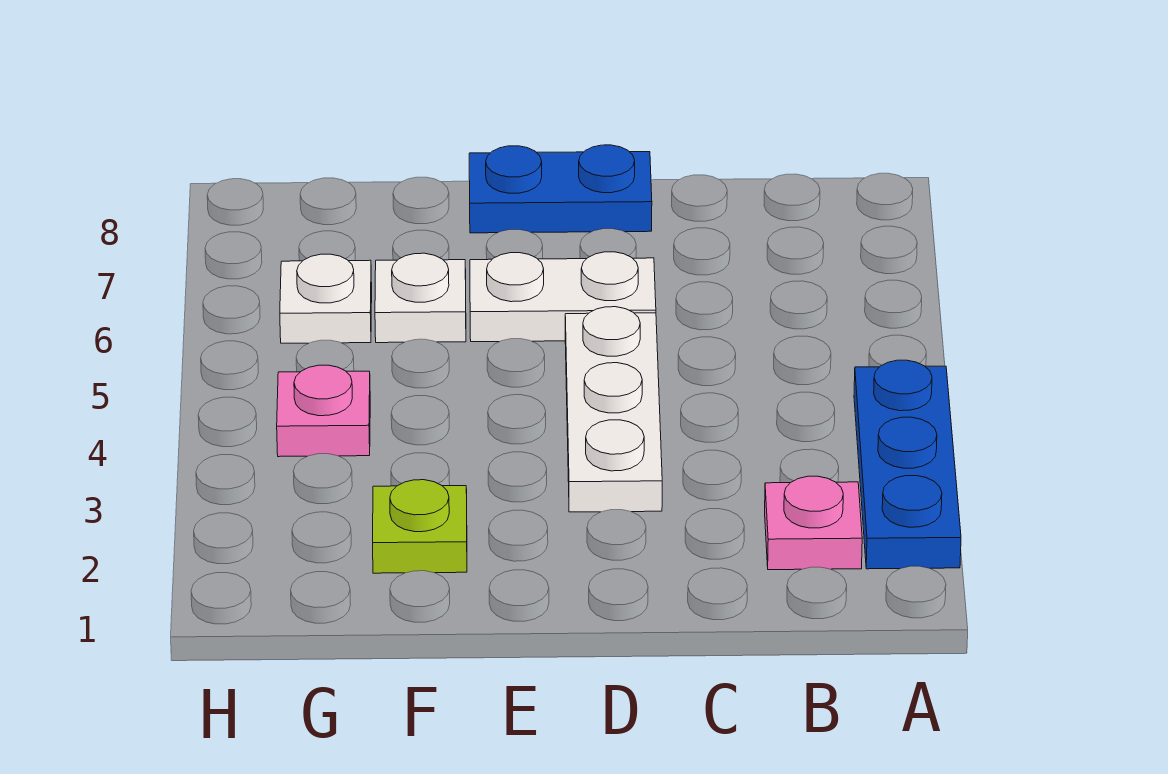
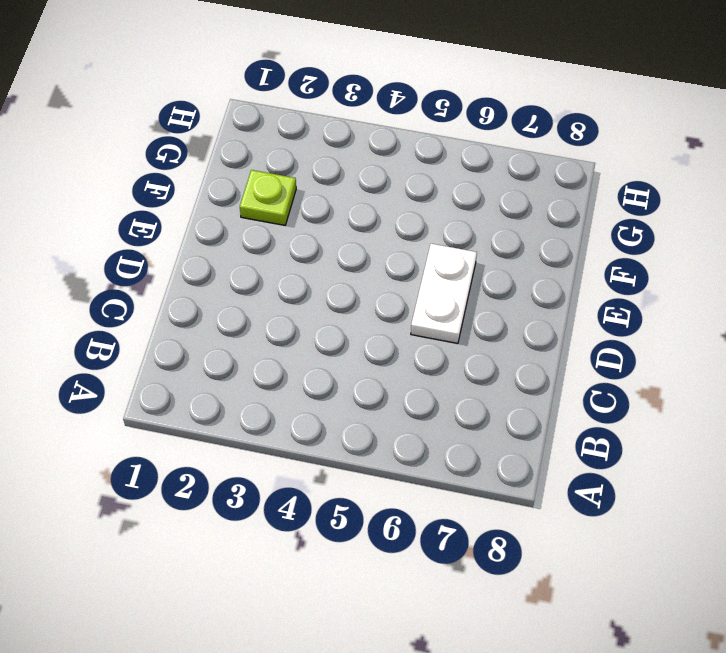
none -> blue plate A2:A4 level 1
none -> pink plate B2 level 1

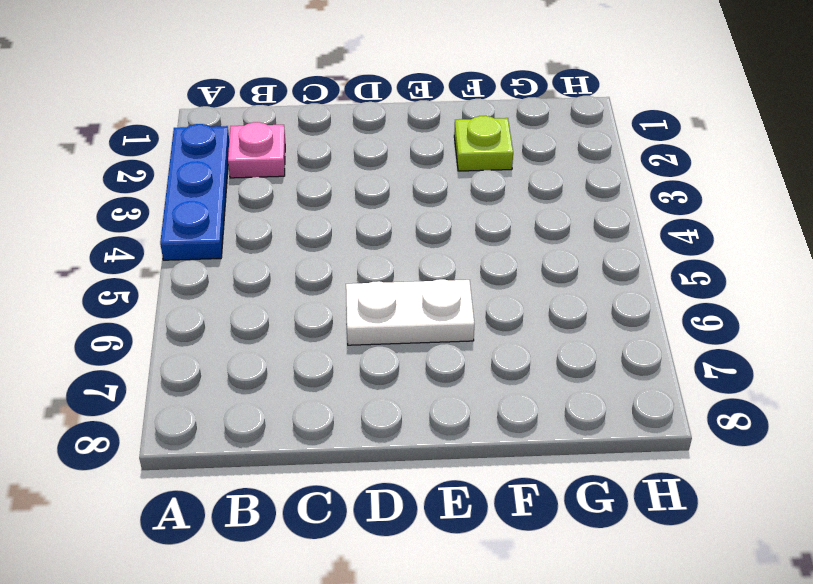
none -> white plate D3:D5 level 1
none -> blue plate D8:E8 level 1

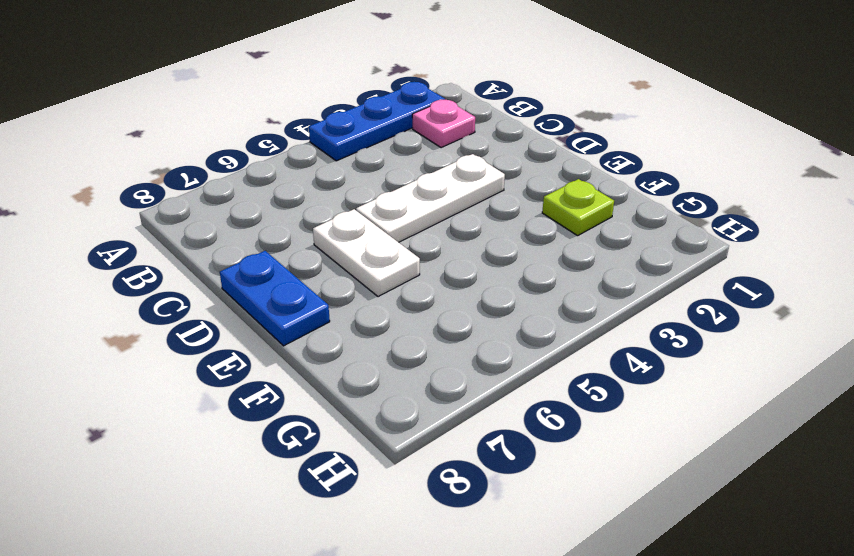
none -> white plate F6 level 1
none -> pink plate G4 level 1

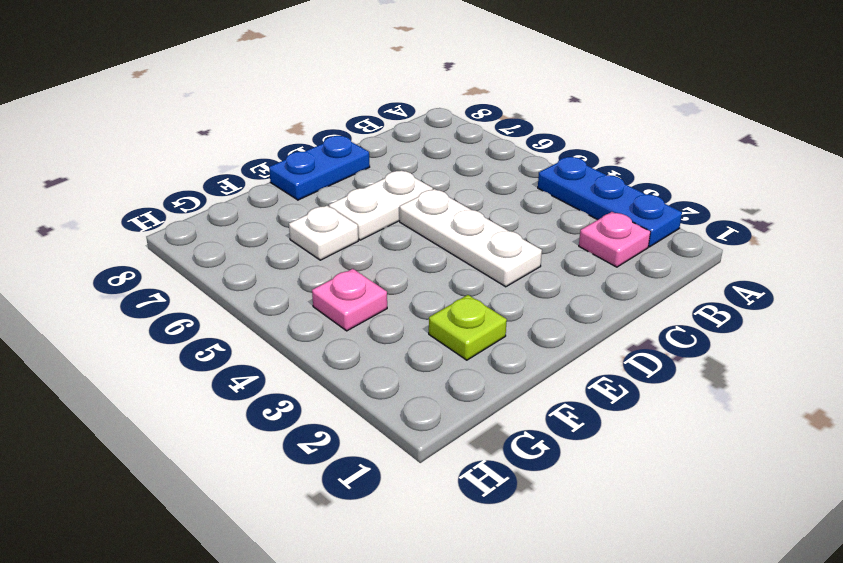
none -> white plate G6 level 1

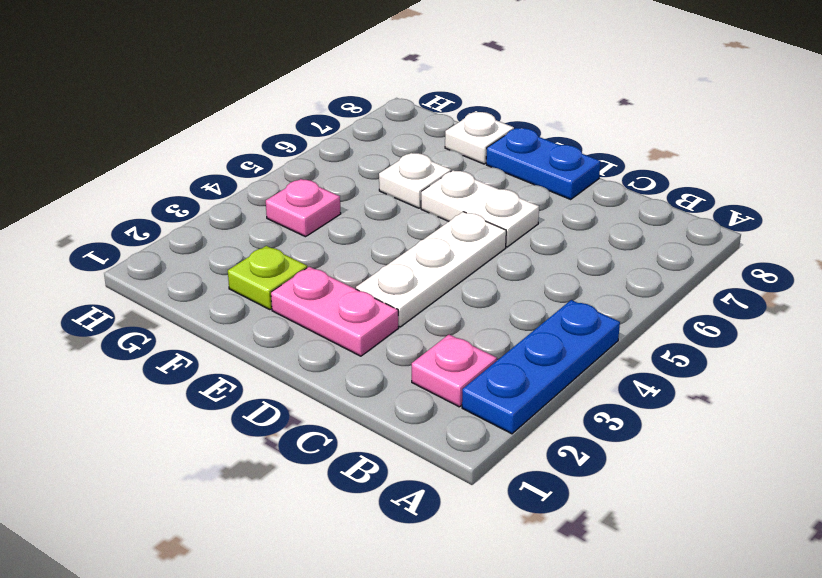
pink plate D2:E2 level 1 -> none
white plate F8 level 1 -> white plate G6 level 1

